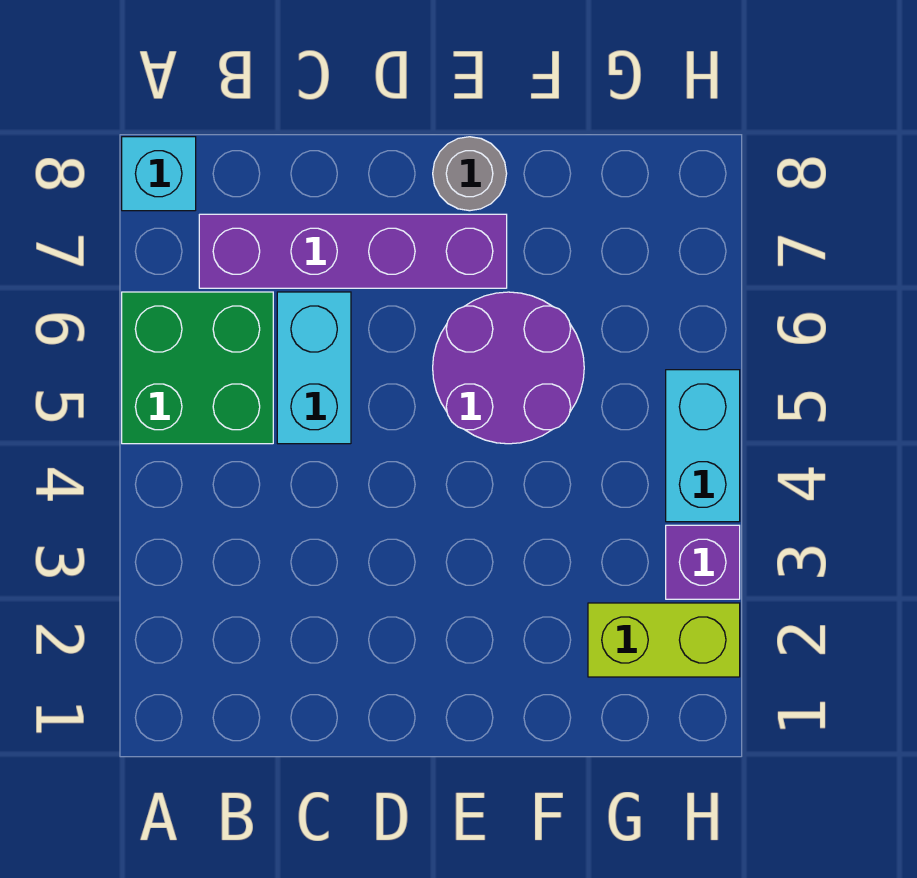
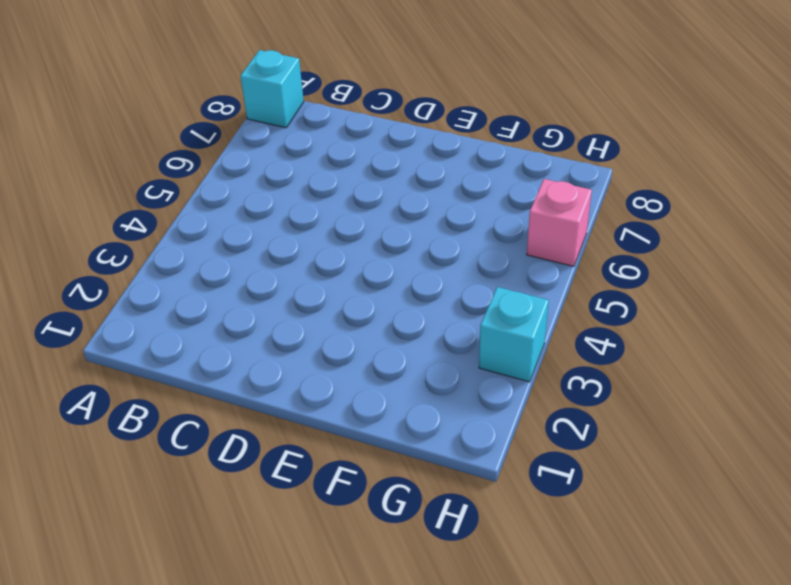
cyan brick H3 level 1 -> purple brick H3 level 1
pink brick H6 level 1 -> none
none -> green brick A5:B6 level 1
none -> purple brick B7:E7 level 1

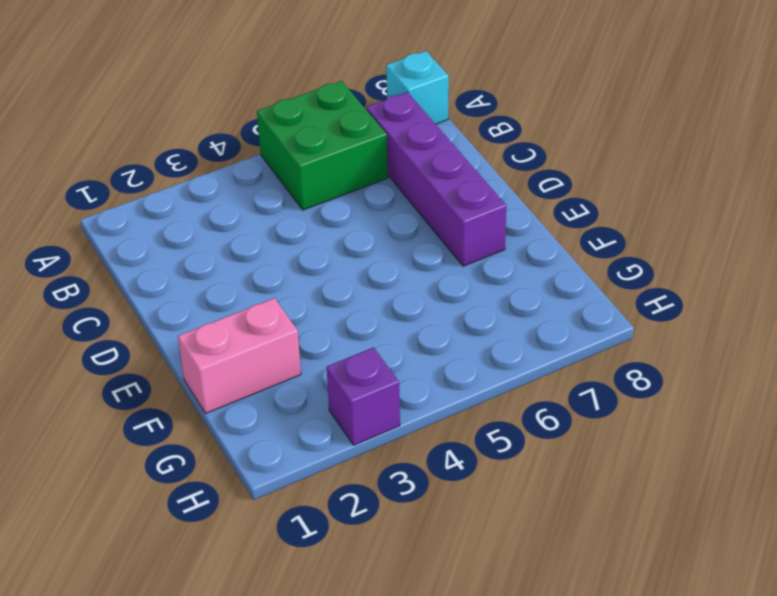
pink brick F1:F2 level 1 -> none
none -> cyan brick C5:C6 level 1
none -> purple round brick E5:F6 level 1

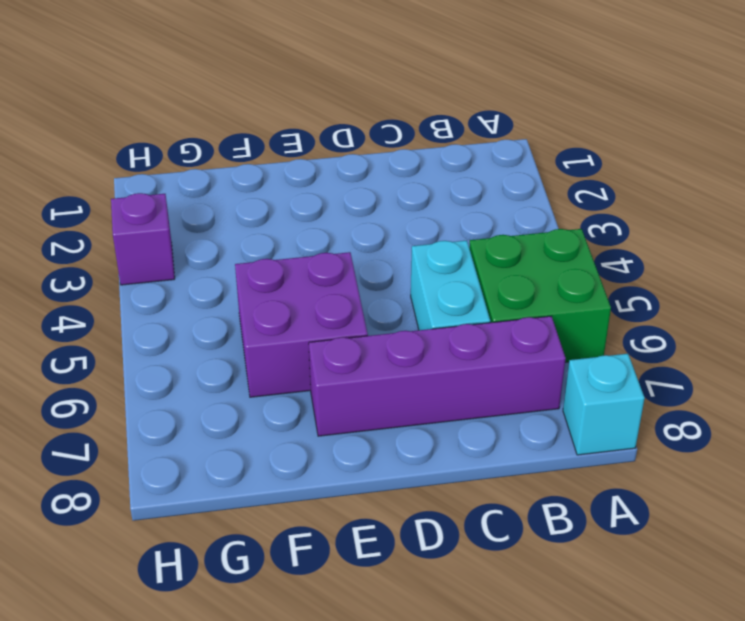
purple brick E5:F6 level 1 -> purple round brick E5:F6 level 1
none -> grey round brick E8 level 1
none -> lime brick G2:H2 level 1

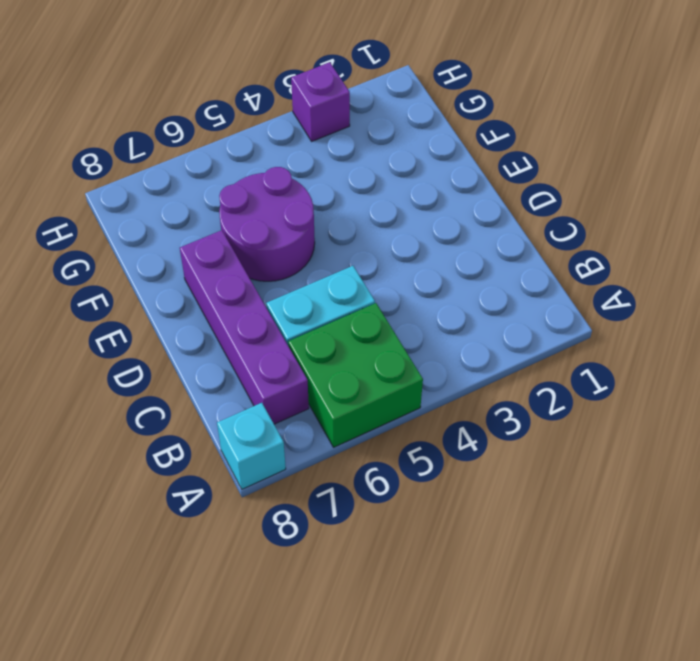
none -> grey round brick E8 level 1
none -> lime brick G2:H2 level 1

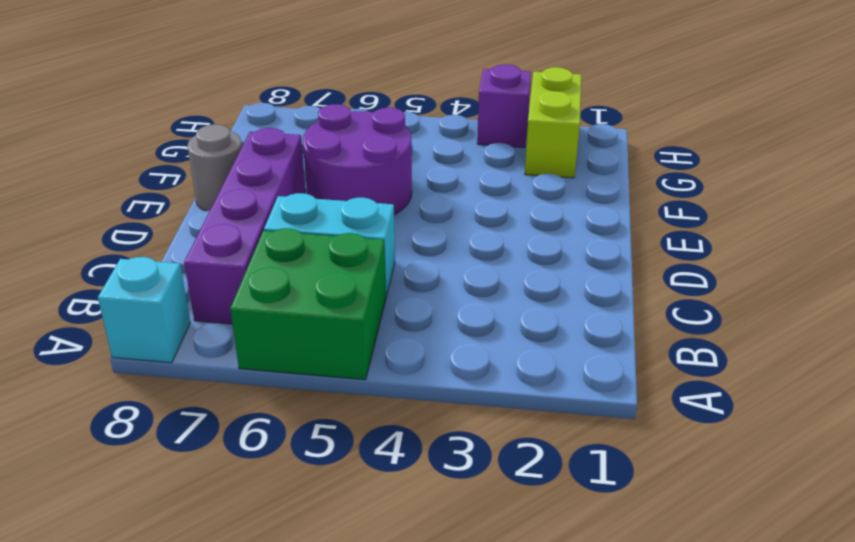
none -> cyan brick H4:H5 level 1

